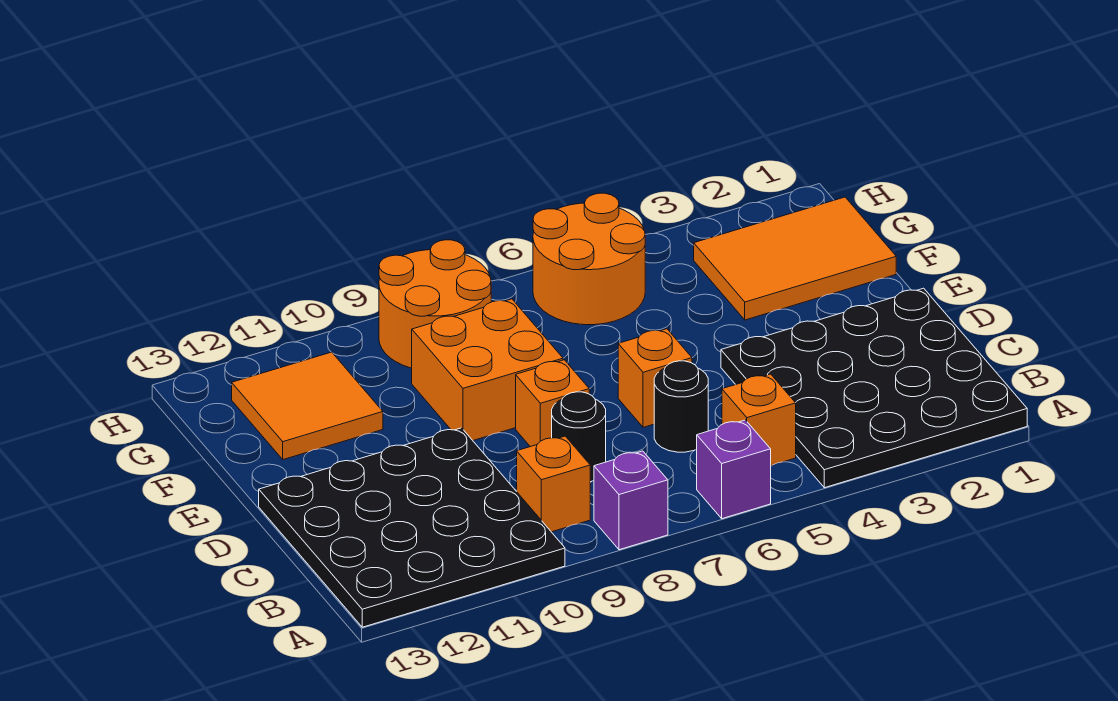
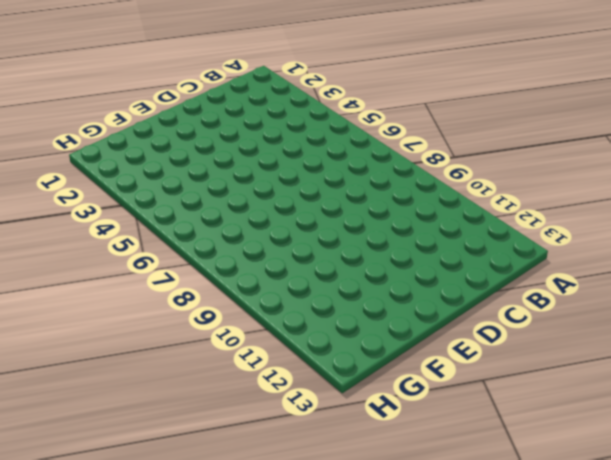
none -> black plate A1:D4 level 1
none -> purple brick A6 level 1
none -> purple brick A8 level 1

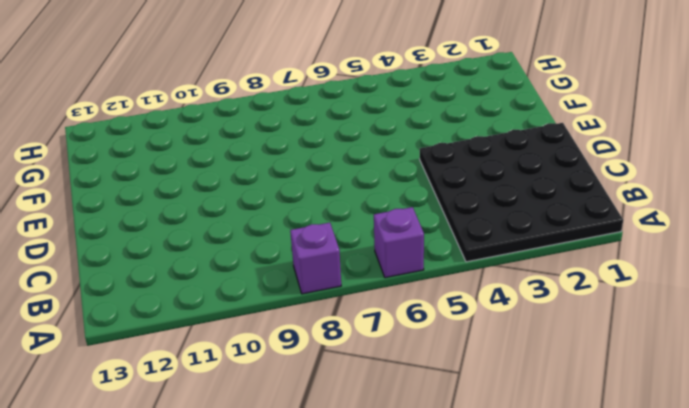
none -> black plate A10:D13 level 1
none -> orange brick B5 level 1
none -> orange brick B9 level 1

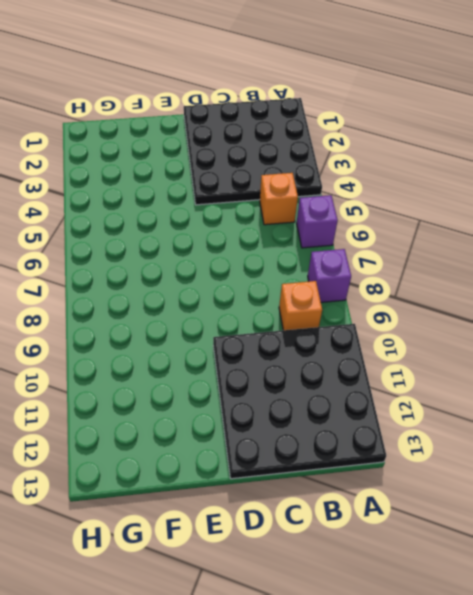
none -> black round brick C6 level 1
none -> black round brick C8 level 1
none -> orange brick D6 level 1

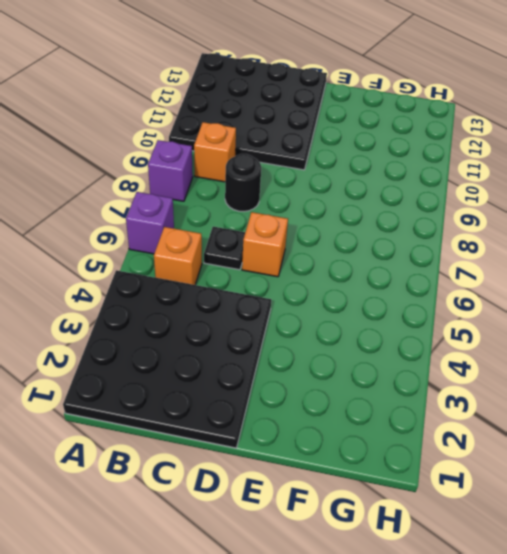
black plate C6 level 1 -> black round brick C6 level 1
none -> orange brick D8 level 1
none -> orange brick E8:F9 level 1
none -> orange tile F1:G3 level 1

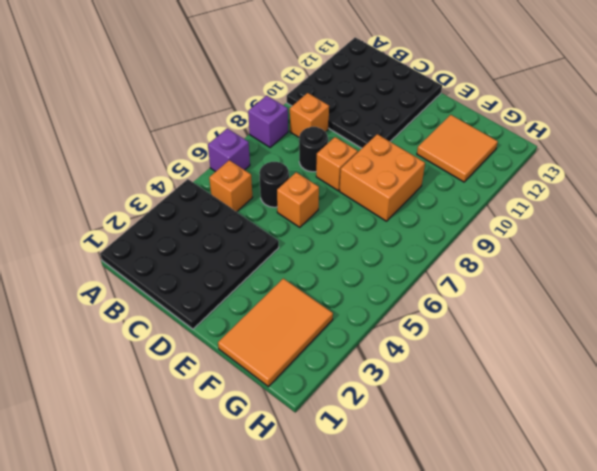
none -> orange round brick G5:H6 level 1
none -> orange round brick G8:H9 level 1

